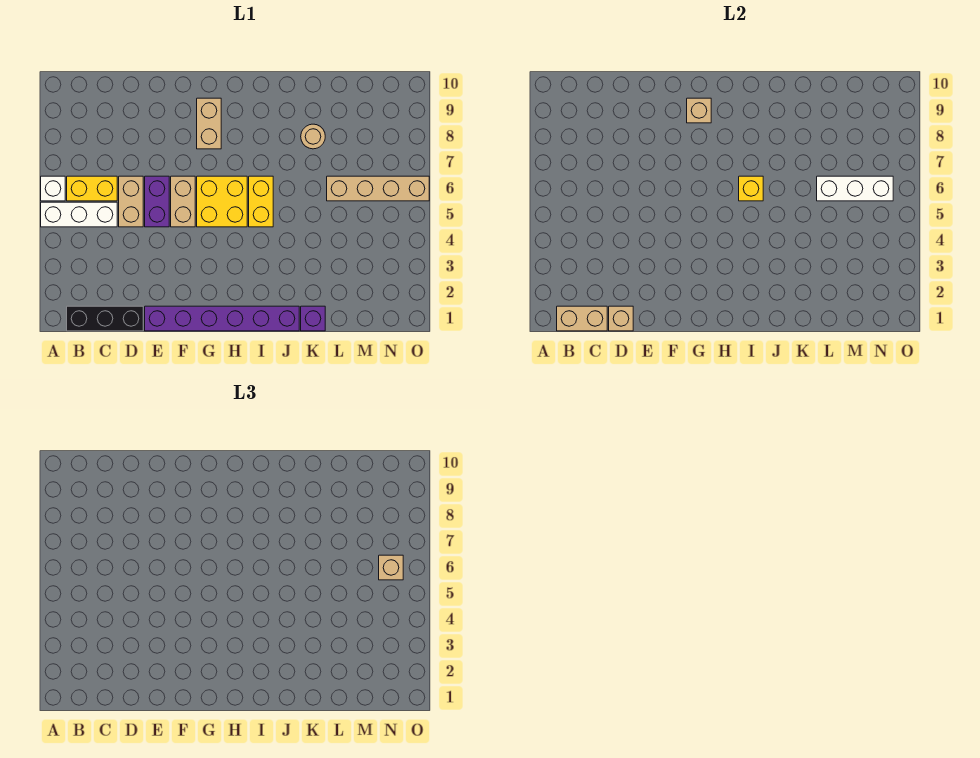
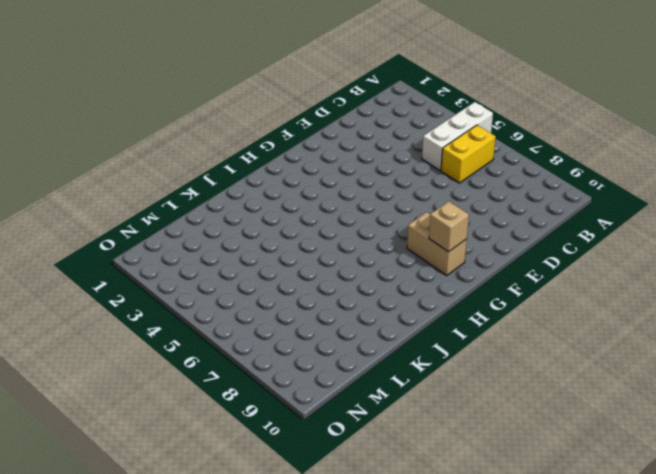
none -> white brick A6 level 1
none -> black brick B1:D1 level 1
none -> tan brick D5:D6 level 1

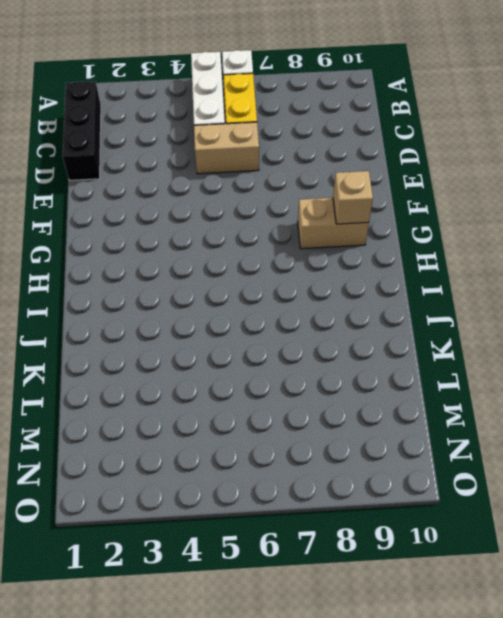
none -> purple brick E1:J1 level 1
none -> purple brick E5:E6 level 1
none -> tan brick F5:F6 level 1

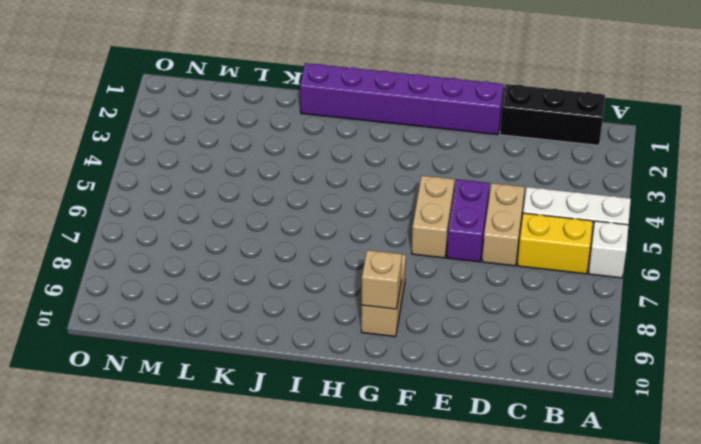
none -> yellow brick G5:H6 level 1
none -> yellow brick I5:I6 level 1
none -> purple brick K1 level 1

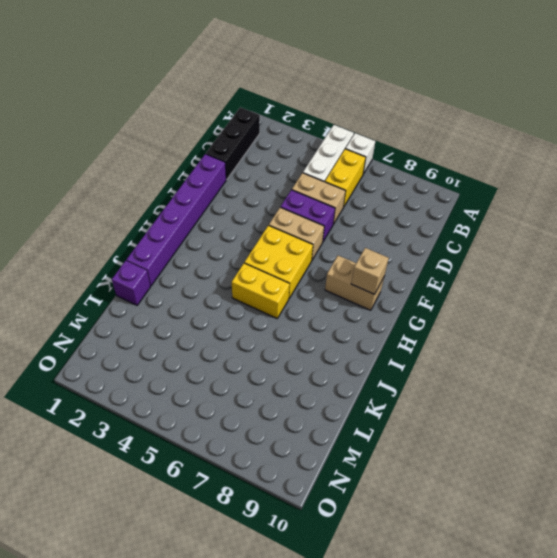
none -> tan round brick K8 level 1
none -> tan brick L6:O6 level 1
none -> tan brick B1:C1 level 2

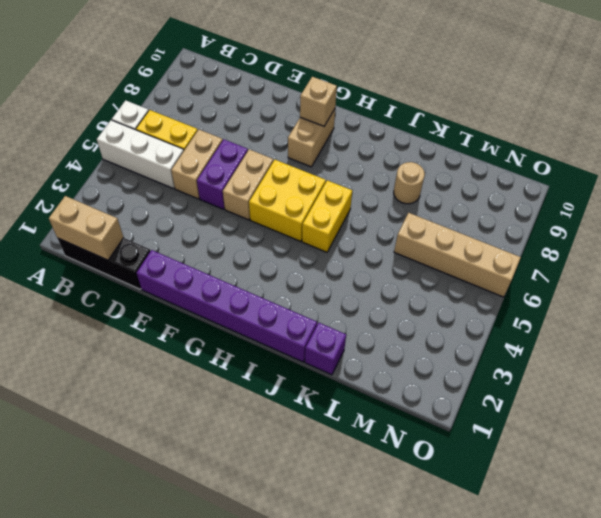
none -> tan brick D1 level 2
none -> yellow brick I6 level 2
none -> white brick L6:N6 level 2

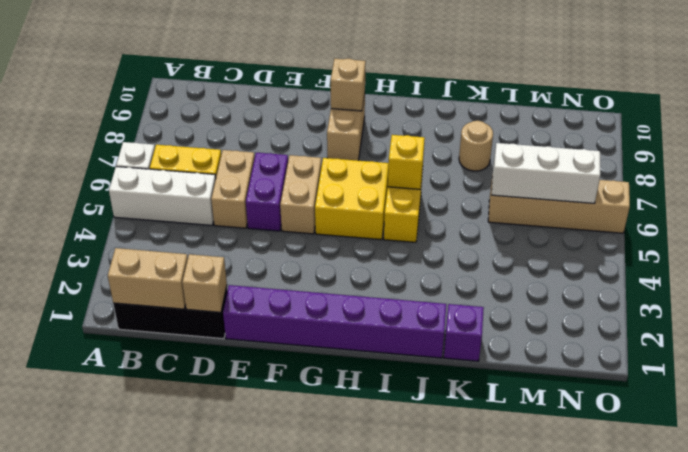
none -> tan brick N6 level 3

